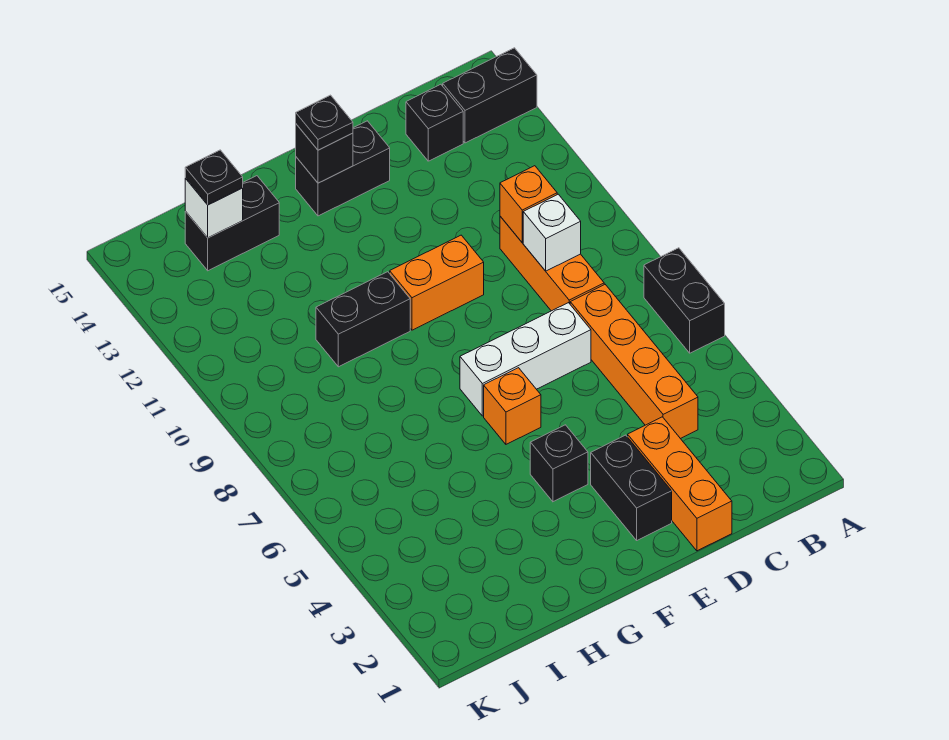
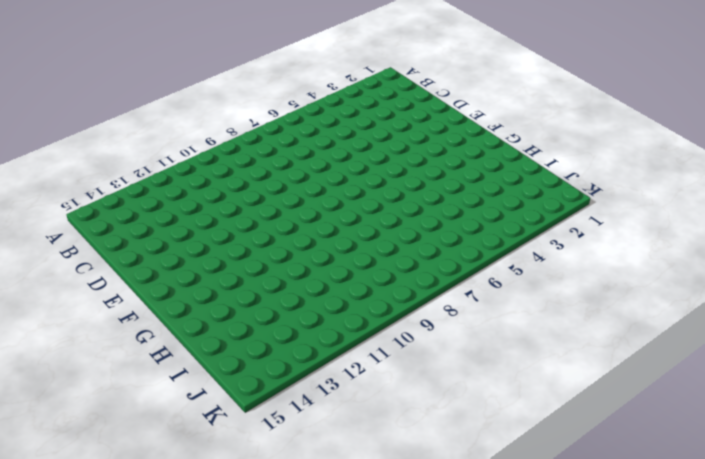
none -> black brick A6:A7 level 1
none -> black brick A14:B14 level 1
none -> orange brick C4:C7 level 1

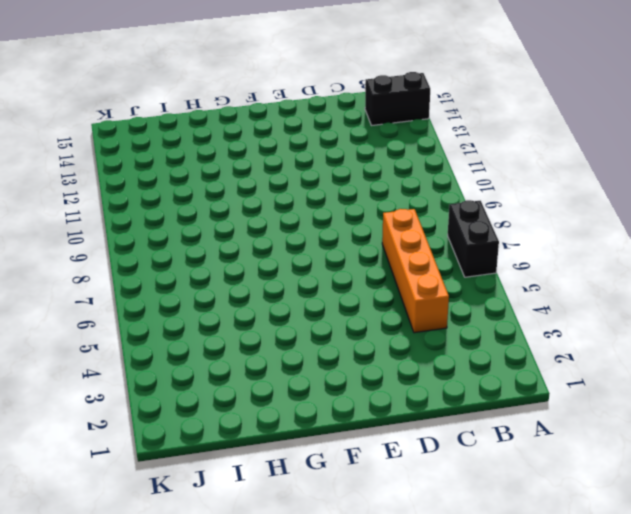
none -> orange brick C8:C10 level 1
none -> black brick C14 level 1
none -> orange brick D1:D3 level 1

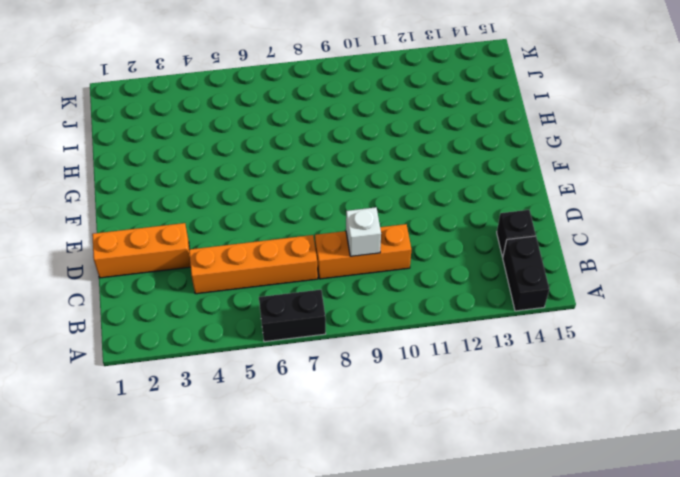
none -> white brick D7:F7 level 1
none -> black brick E2:E3 level 1
none -> orange brick E10:F10 level 1

